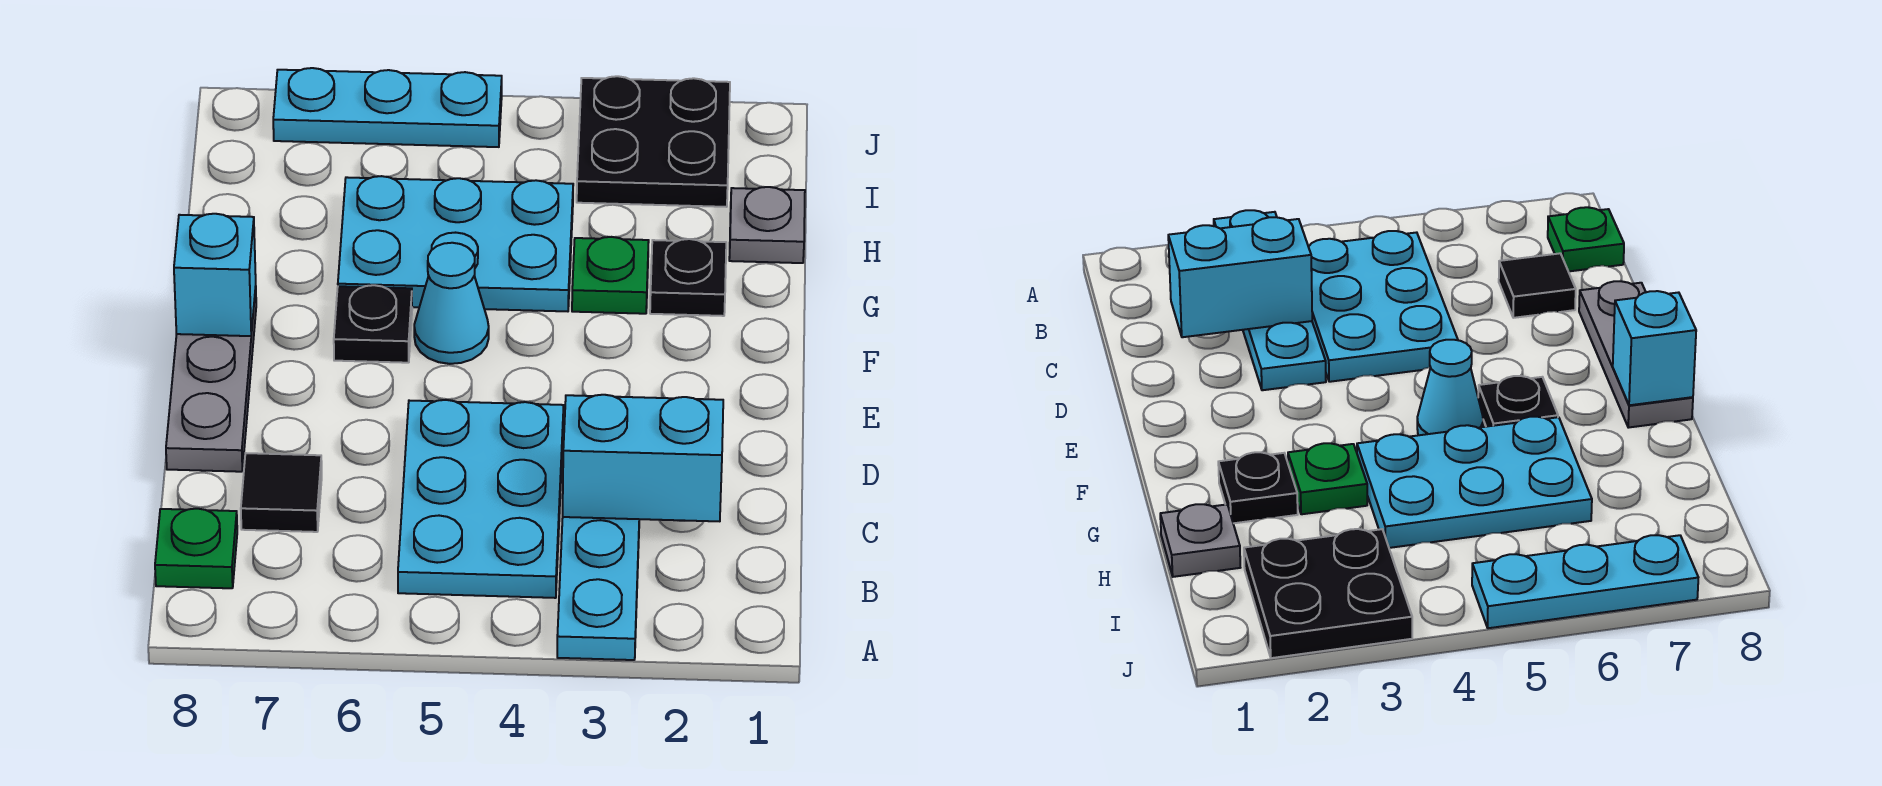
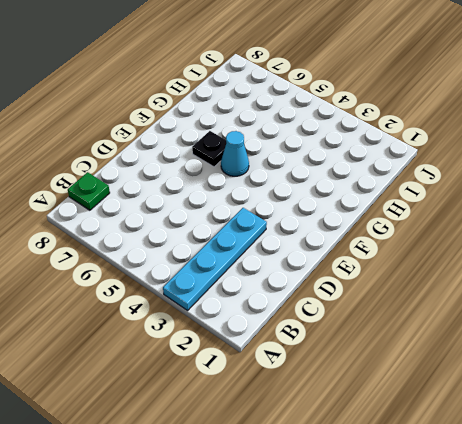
none -> cyan plate B4:D5 level 1
none -> black tile C7 level 1
none -> grey plate D8:F8 level 1

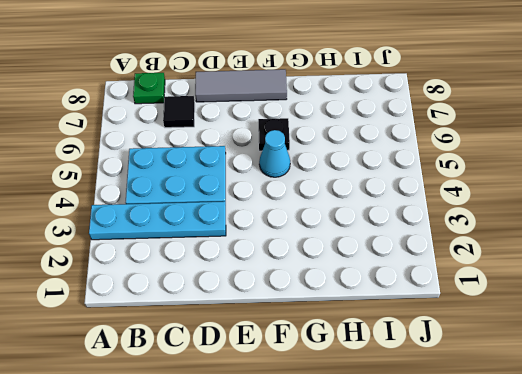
grey tile D8:F8 level 1 -> grey plate D8:F8 level 1
none -> black plate G2 level 1
none -> green plate G3 level 1
none -> cyan plate G4:H6 level 1

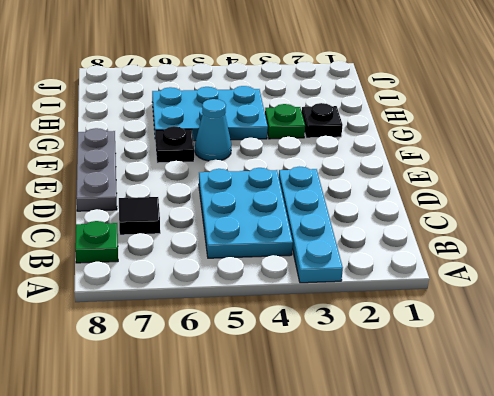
none -> grey plate H1 level 1
none -> black plate I2:J3 level 1
none -> cyan plate J5:J7 level 1

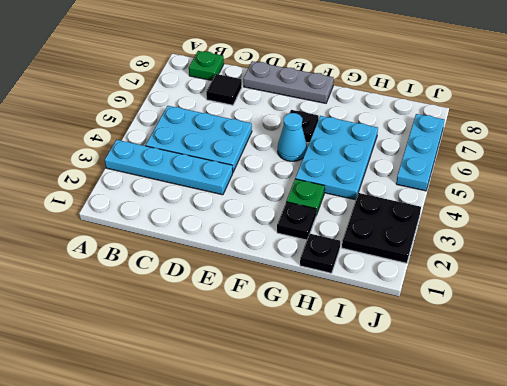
black plate H1 level 1 -> grey plate H1 level 1
none -> cyan brick C2:C3 level 2
none -> cyan brick F8 level 2

